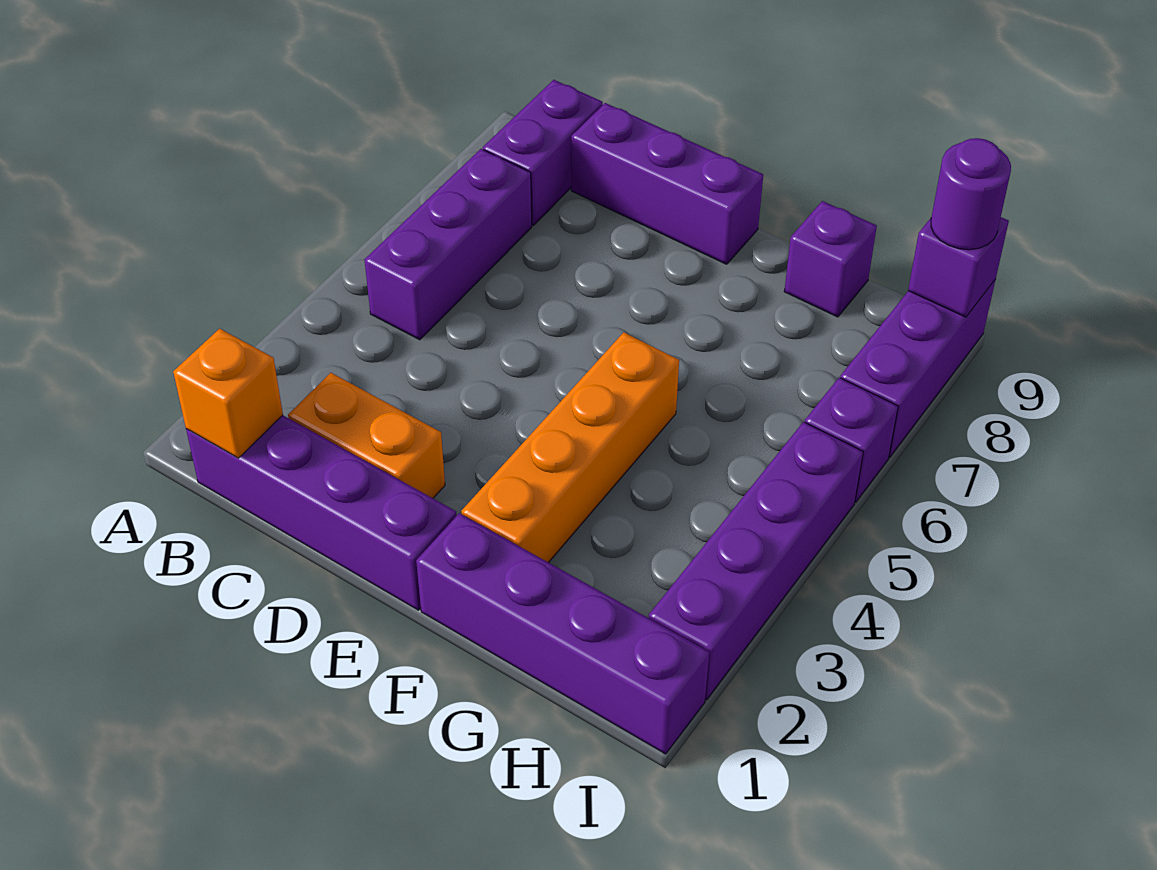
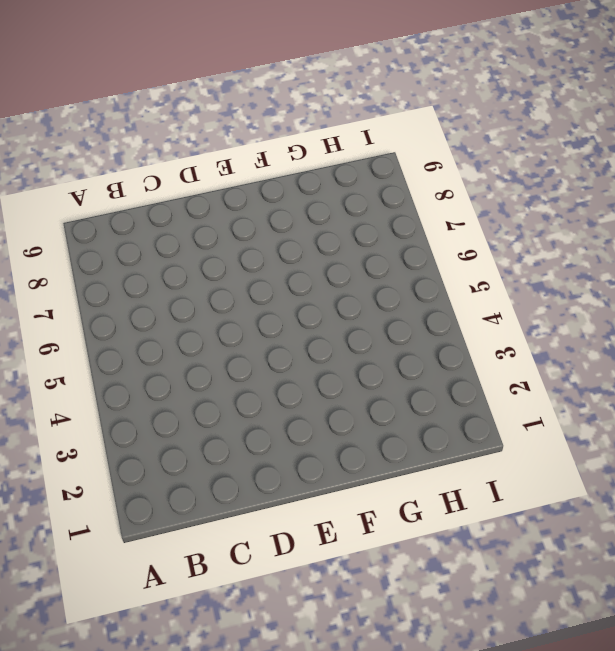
none -> purple brick B1:E1 level 1
none -> purple brick B5:B7 level 1
none -> purple brick B8:B9 level 1

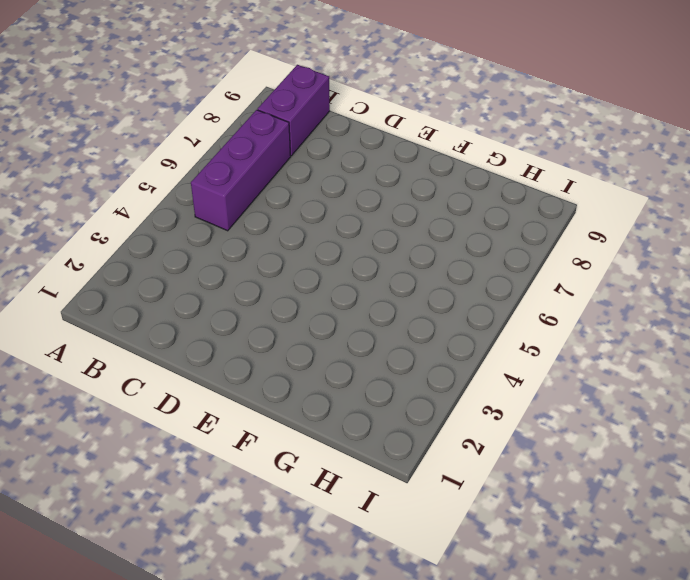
none -> purple brick B1:E1 level 1
none -> orange brick C2:D2 level 1
none -> purple brick C9:E9 level 1

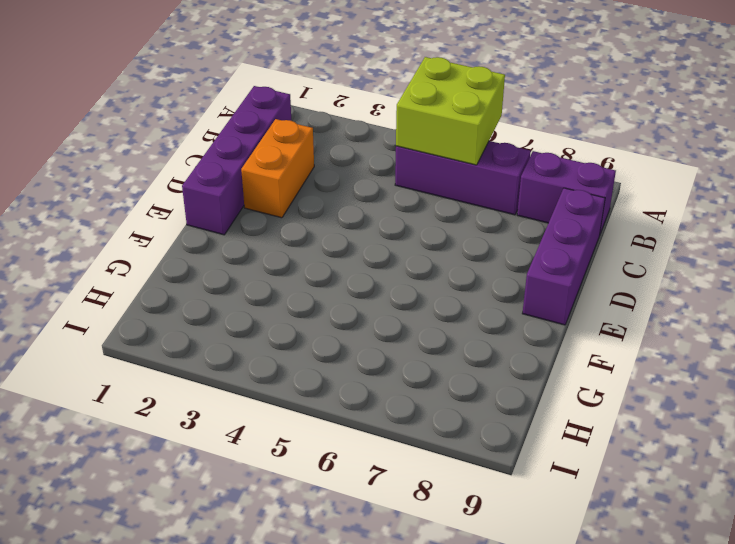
lime brick A5:B6 level 2 -> none
none -> purple brick F1:I1 level 1
none -> orange brick F2:F5 level 1
none -> purple brick G9 level 1

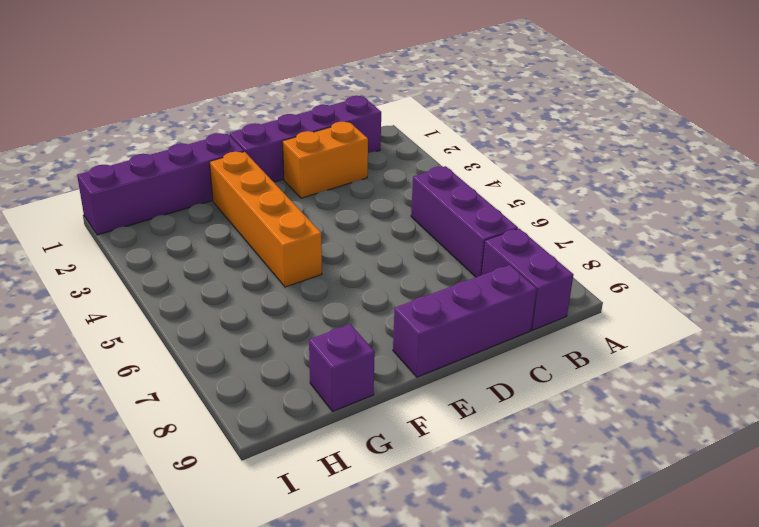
none -> purple brick I2:I5 level 1
none -> purple brick I6 level 1
none -> purple brick I7:I9 level 1

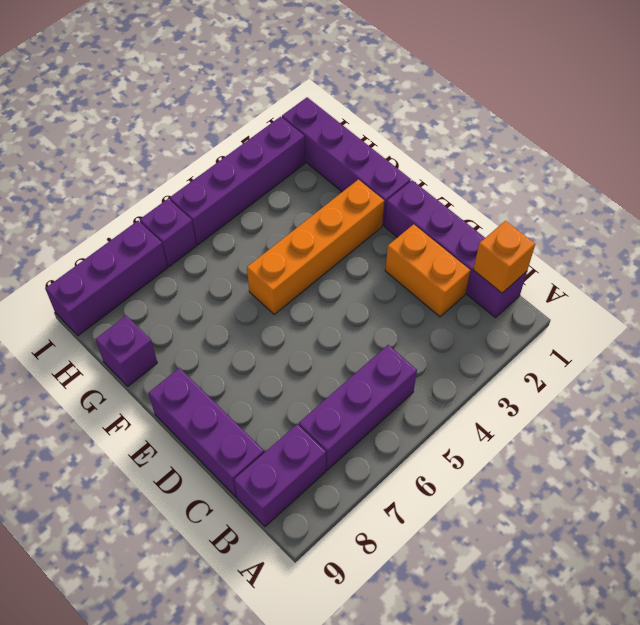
none -> purple brick I9 level 2
none -> purple round brick I9 level 3

